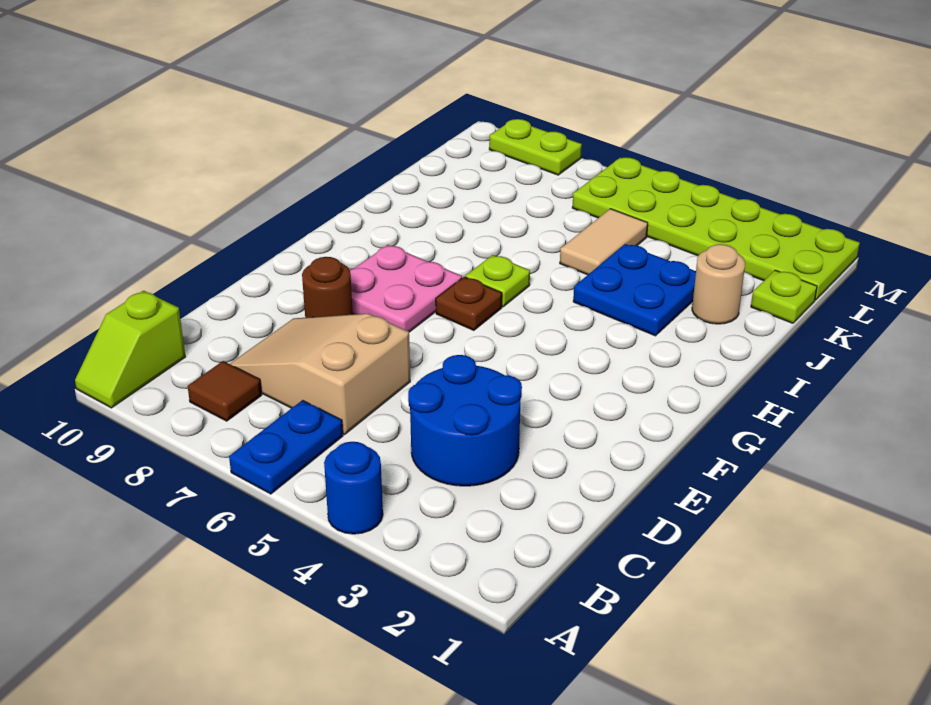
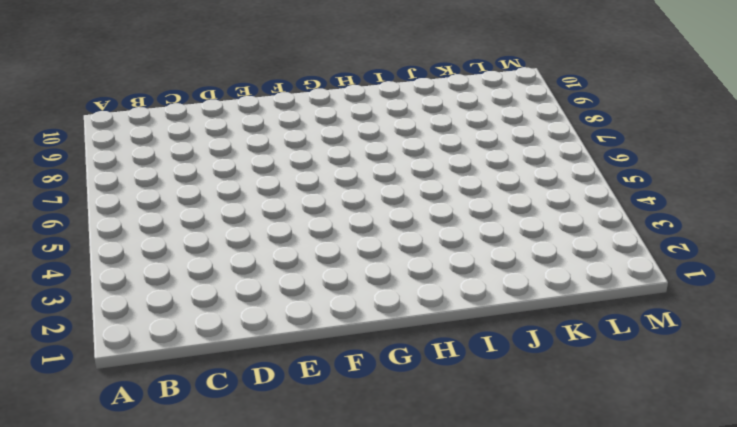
none -> blue round brick A4 level 1
none -> blue plate A6:B6 level 1
none -> lime slope A10:B10 level 1 top B

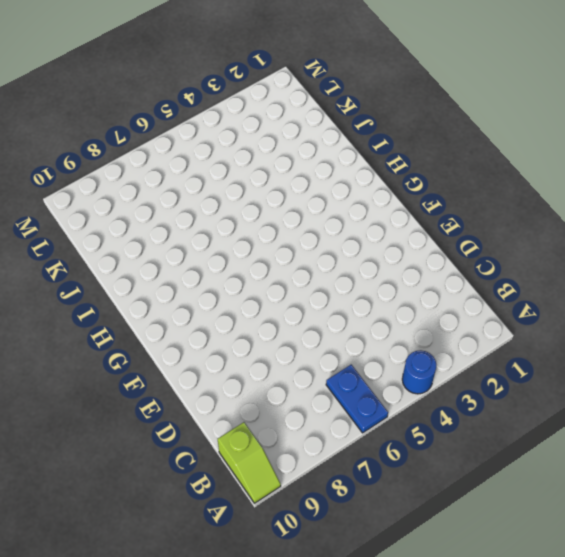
none -> brown tile B8 level 1
none -> blue round brick C3:D4 level 1
none -> tan slope C6:D8 level 1 top 6

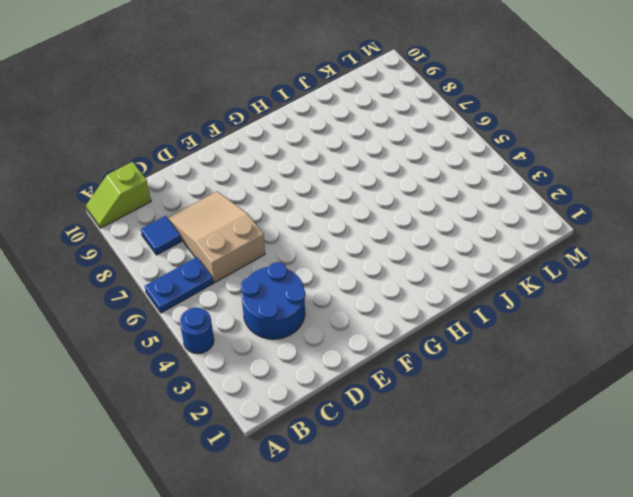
blue tile B8 level 1 -> brown tile B8 level 1
none -> brown round brick E8 level 1
none -> pink plate F7:G8 level 1
none -> brown plate G6 level 1

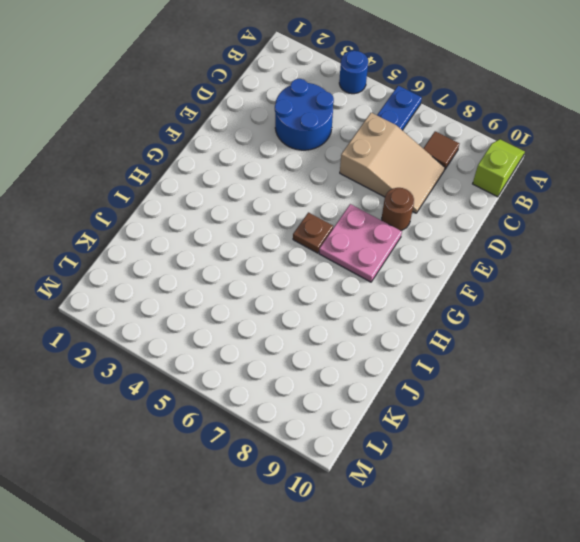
none -> lime plate H6 level 1
none -> blue plate I3:J4 level 1
none -> tan round brick J2 level 1

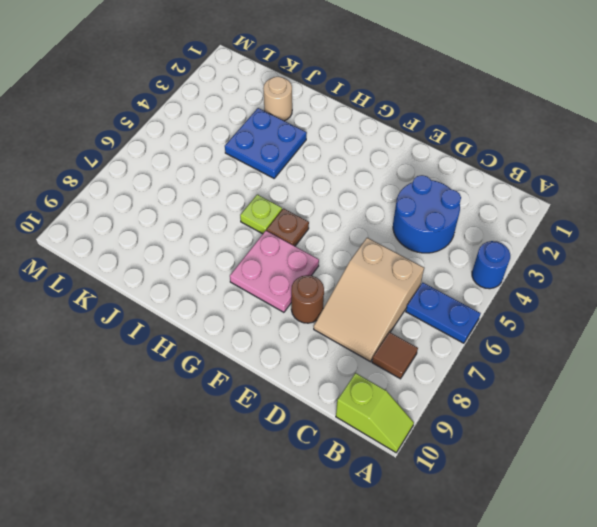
none -> tan tile J5:K5 level 1
none -> lime plate K1 level 1
none -> lime plate L1:M6 level 1

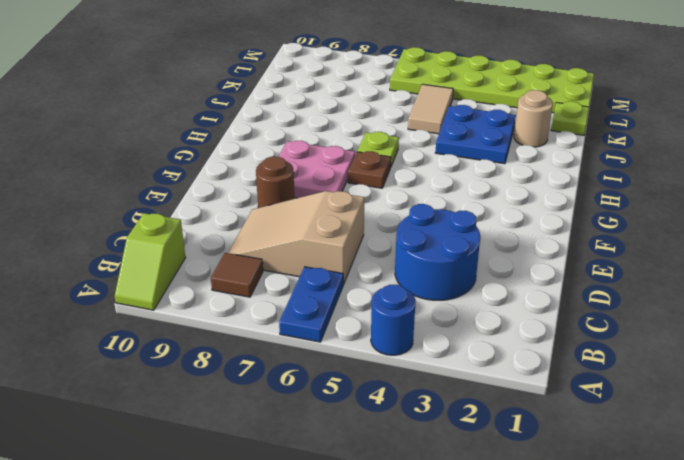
none -> lime plate M8:M9 level 1

